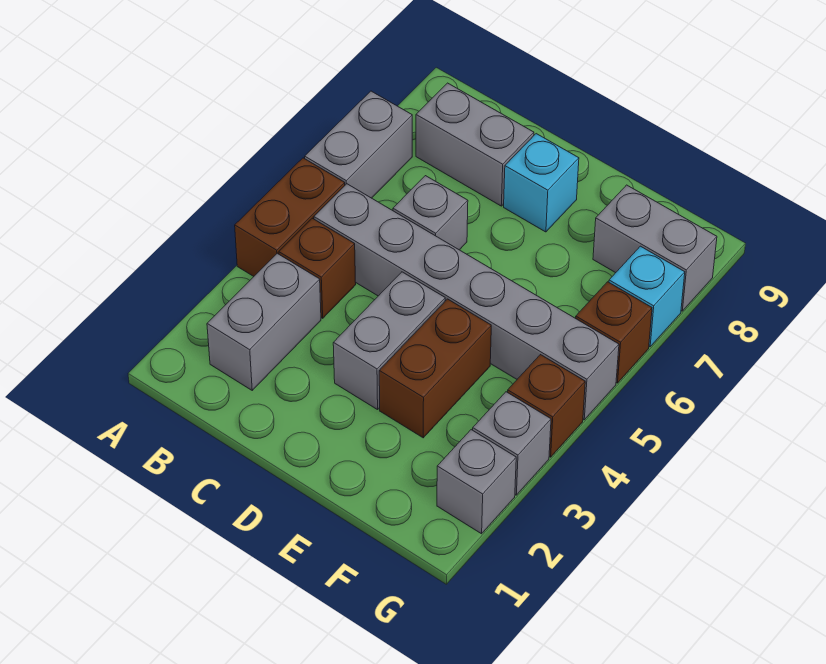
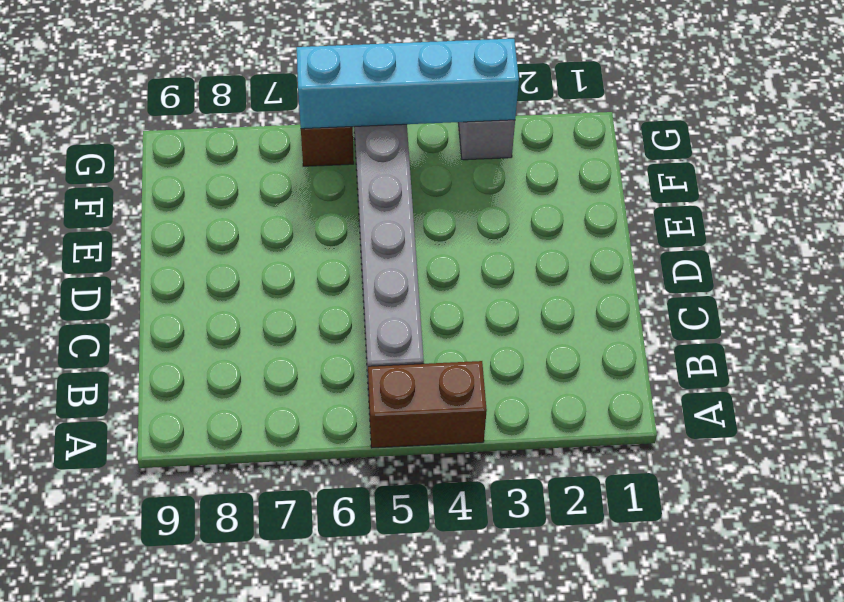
cyan brick G3:G6 level 2 -> none
none -> grey brick A6:A7 level 1
none -> grey brick B2:B3 level 1
none -> brown brick B4 level 1

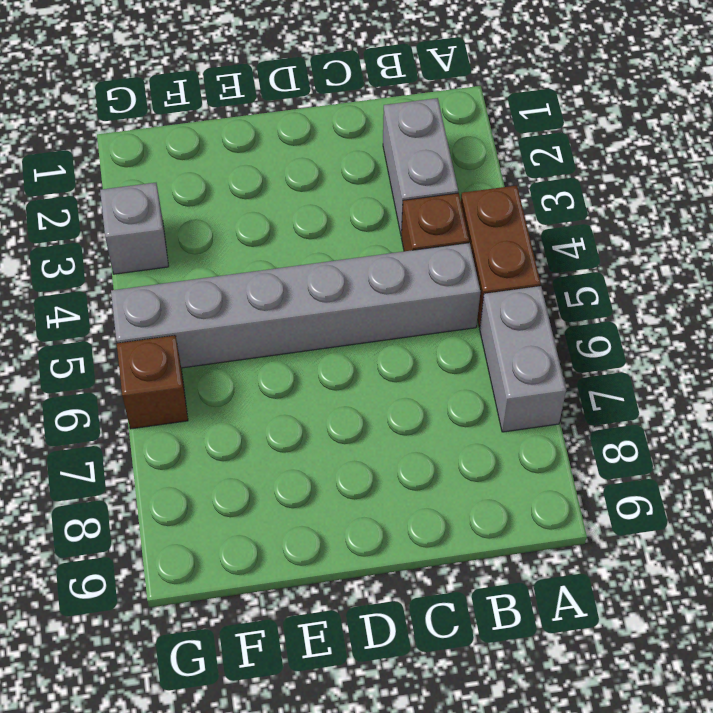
none -> grey brick B8:C8 level 1
none -> grey brick C6 level 1
none -> grey brick D3:D4 level 1

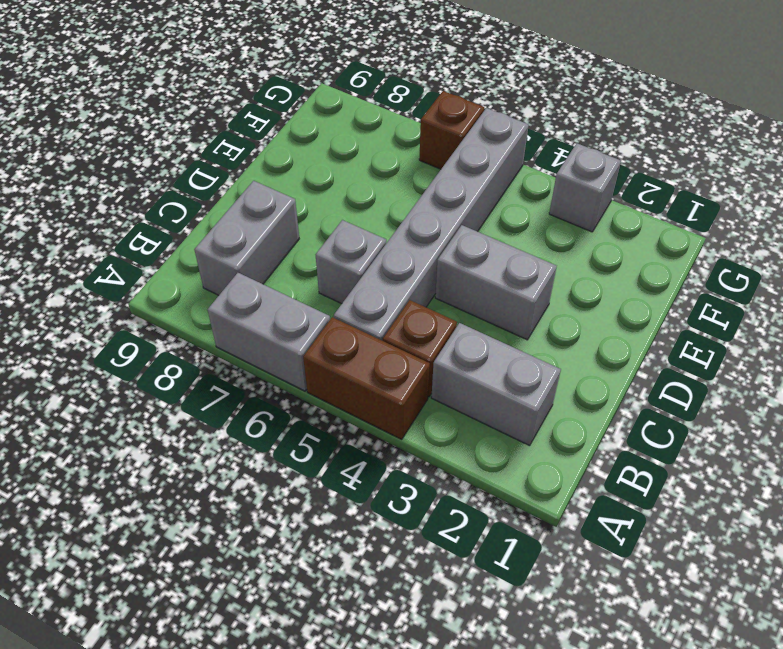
none -> cyan brick D8 level 1
none -> brown brick E3:E4 level 1
none -> grey brick F8:G8 level 1

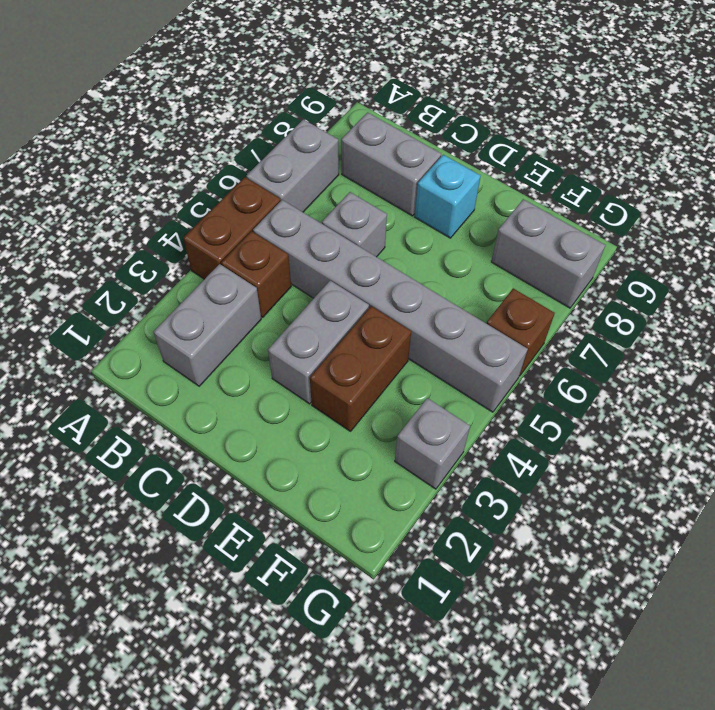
none -> grey brick G2 level 1
none -> brown brick G4 level 1
none -> cyan brick G7 level 1

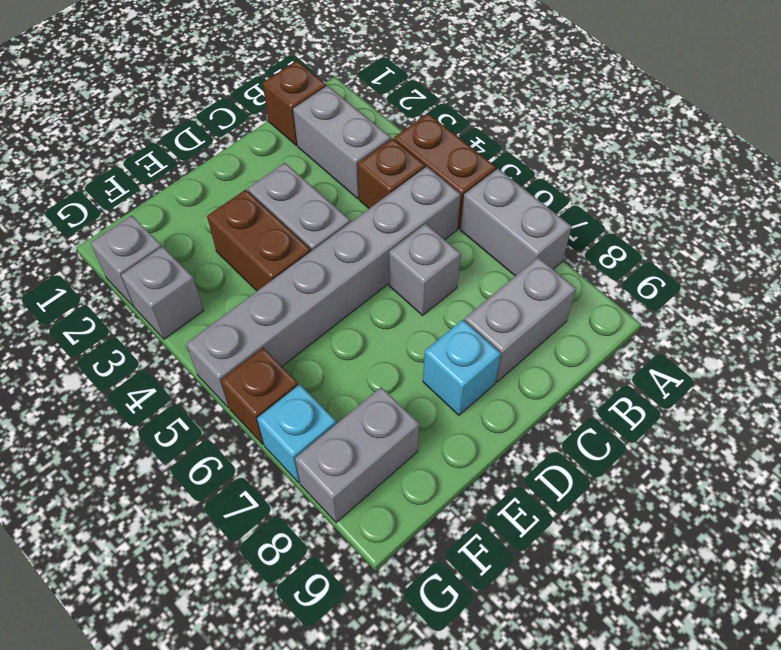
brown brick B1 level 1 -> brown brick G4 level 1

